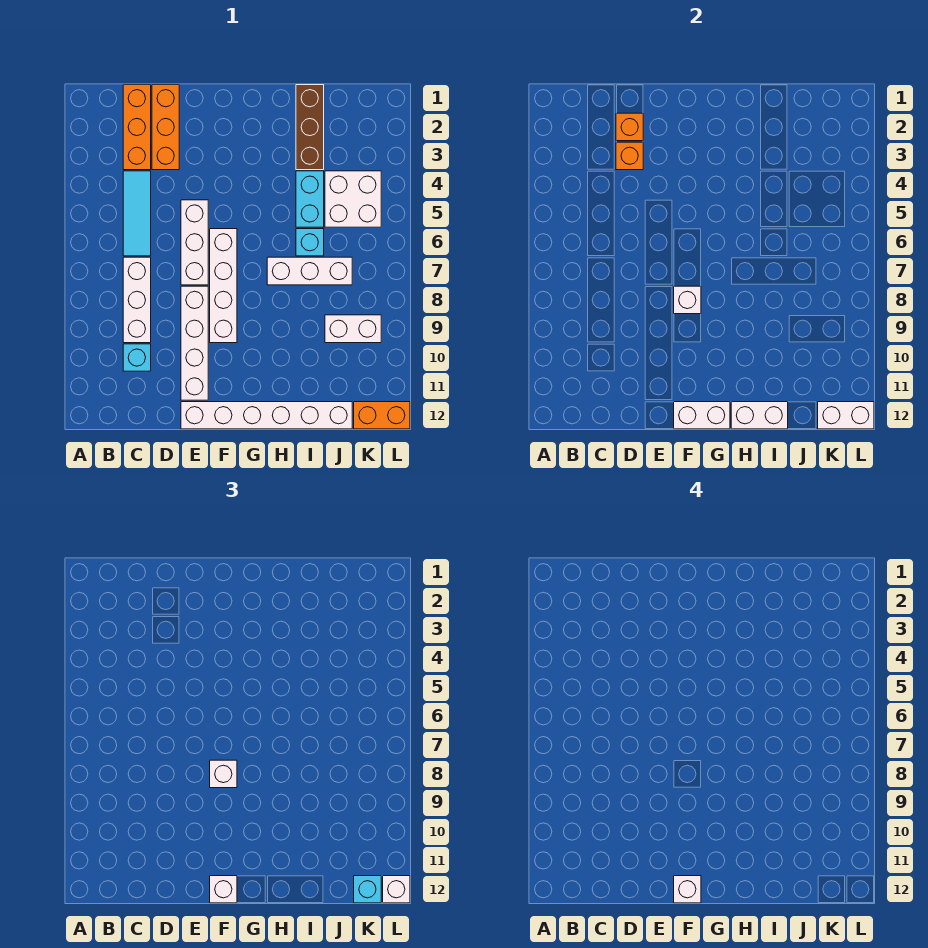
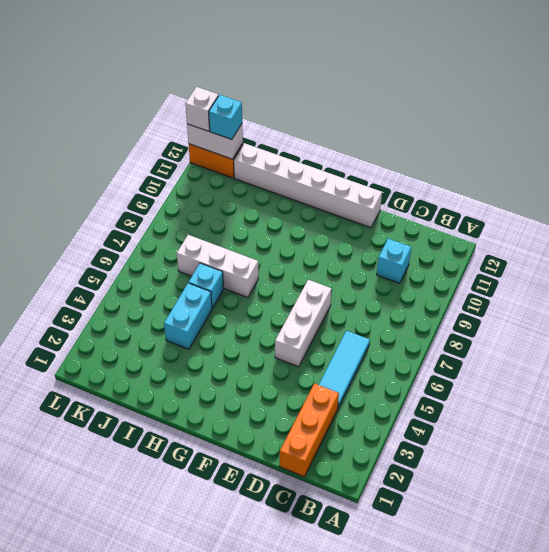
none -> white brick C7:C9 level 1
none -> orange brick D1:D3 level 1
none -> white brick E8:E11 level 1

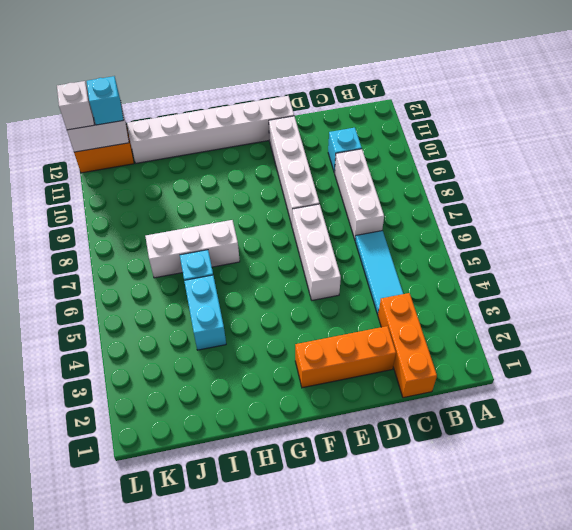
orange brick D2:F2 level 1 -> orange brick D1:D3 level 1
none -> white brick F6:F9 level 1
none -> brown brick I1:I3 level 1
none -> white brick J4:K5 level 1

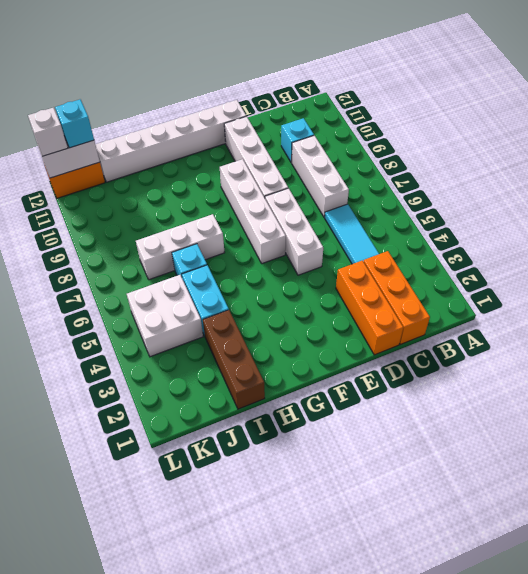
none -> white brick J9:K9 level 1
none -> orange brick D2 level 2
none -> orange brick D3 level 2

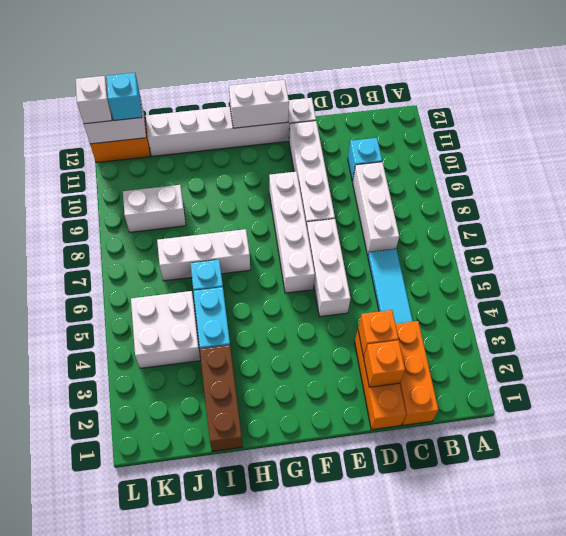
none -> white brick F8 level 2
none -> white brick H12:I12 level 2
none -> white brick F8 level 3

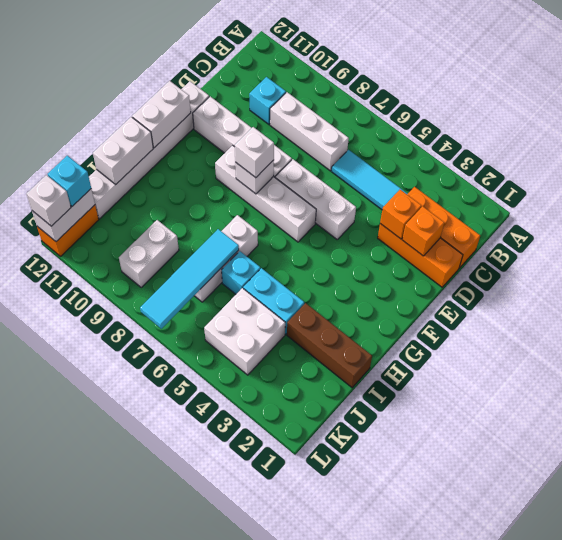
cyan tile I7:L7 level 2 -> none
none -> white brick F12 level 3
none -> white brick F12 level 4

